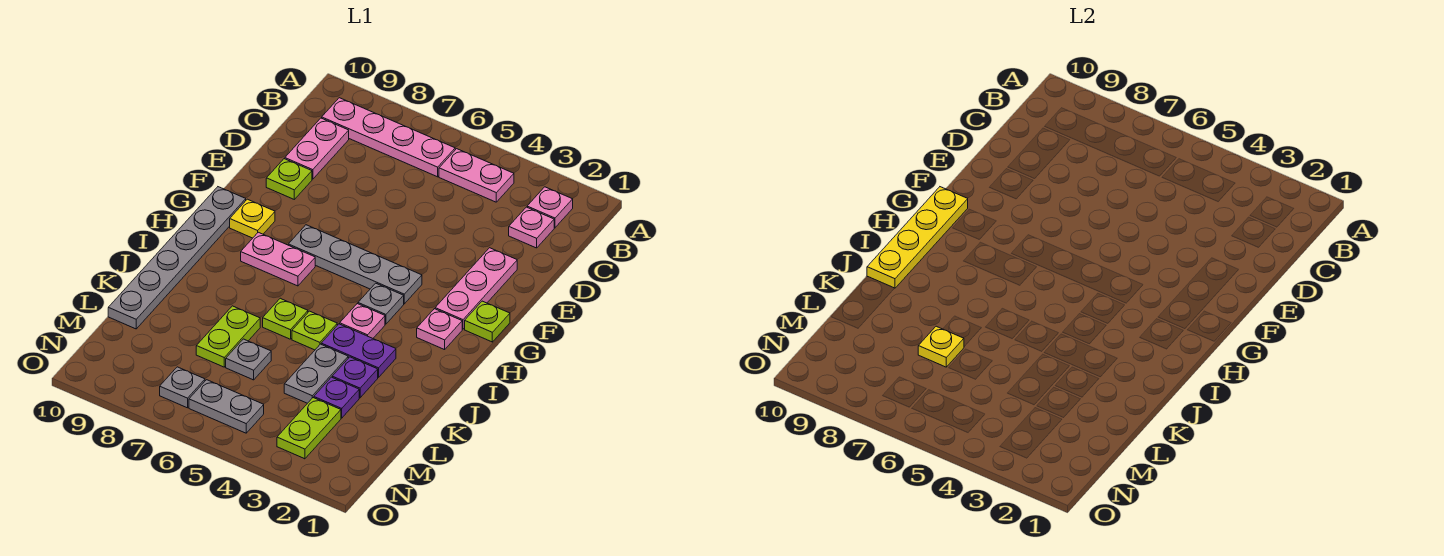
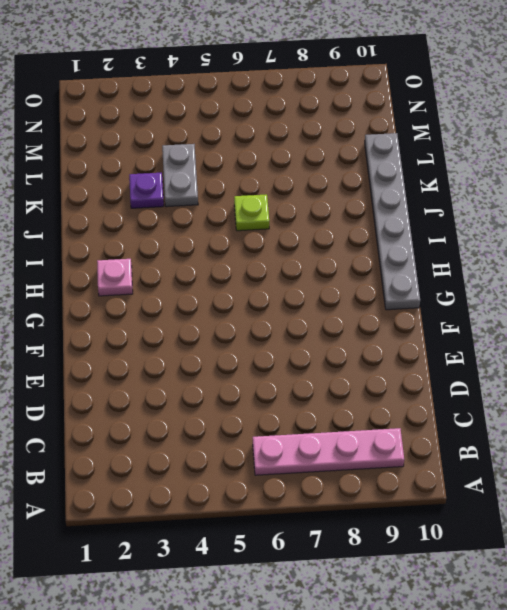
none -> pink plate B2 level 1
none -> pink plate B4:B5 level 1
none -> pink plate C2 level 1

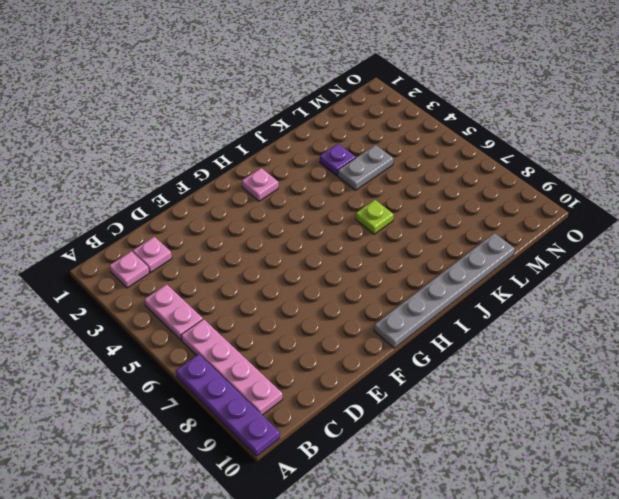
purple plate A7:A10 level 1 -> none
none -> pink plate C9:D9 level 1
none -> pink plate E2:G2 level 1
none -> lime plate E9 level 1

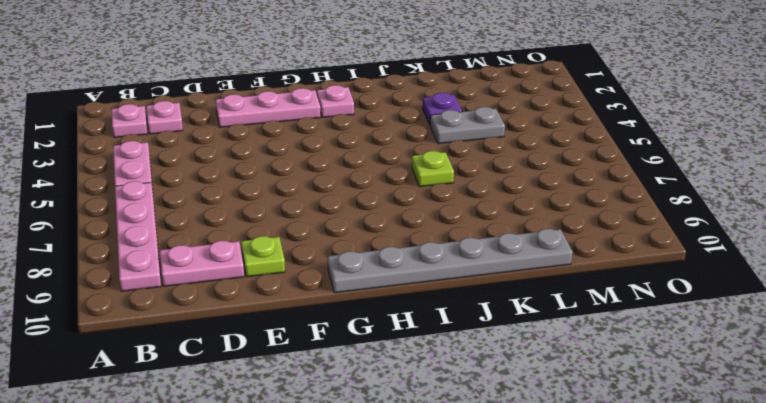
none -> lime plate G1 level 1
none -> grey plate G4:G7 level 1
none -> yellow plate G9 level 1

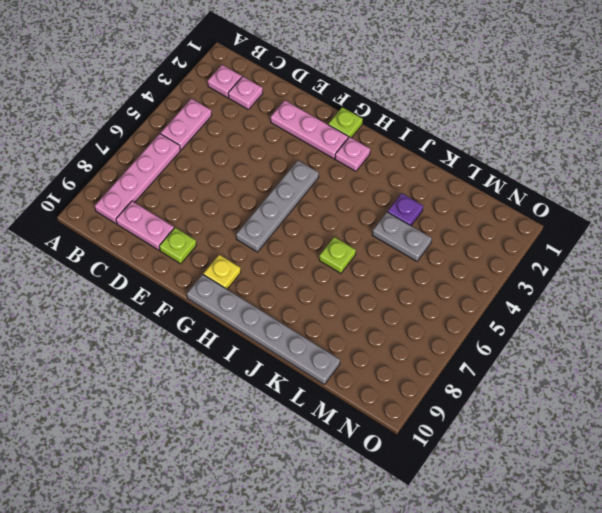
none -> grey plate H4 level 1
none -> pink plate H7:H8 level 1
none -> pink plate I4 level 1

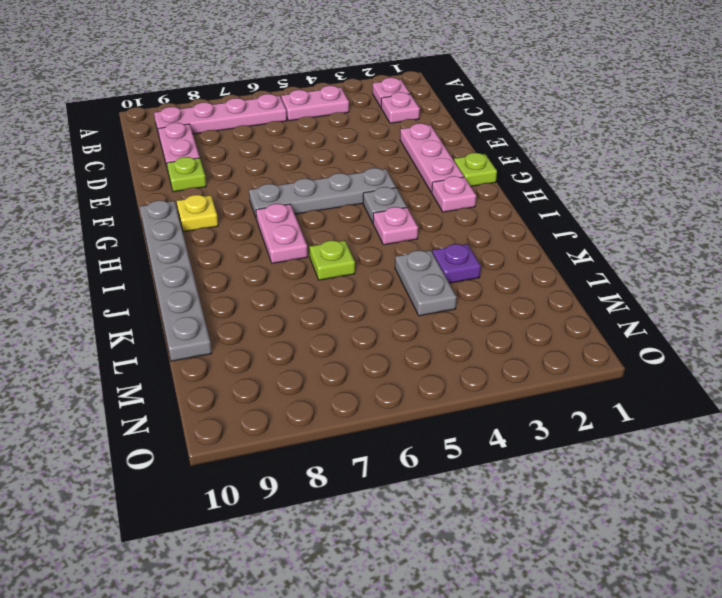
pink plate H7:I7 level 1 -> pink plate H7:H8 level 1
none -> purple plate J3:J4 level 1
none -> lime plate J5 level 1
none -> lime plate K7:L7 level 1

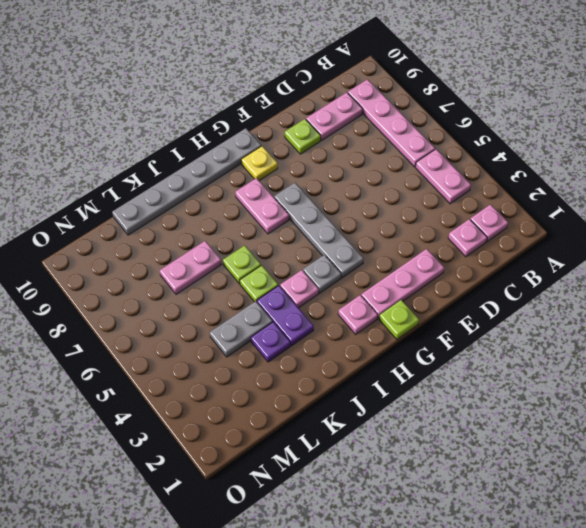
pink plate K7:L7 level 1 -> lime plate K7:L7 level 1
none -> purple plate L3 level 1
none -> grey plate L6 level 1
none -> lime plate M3:N3 level 1

